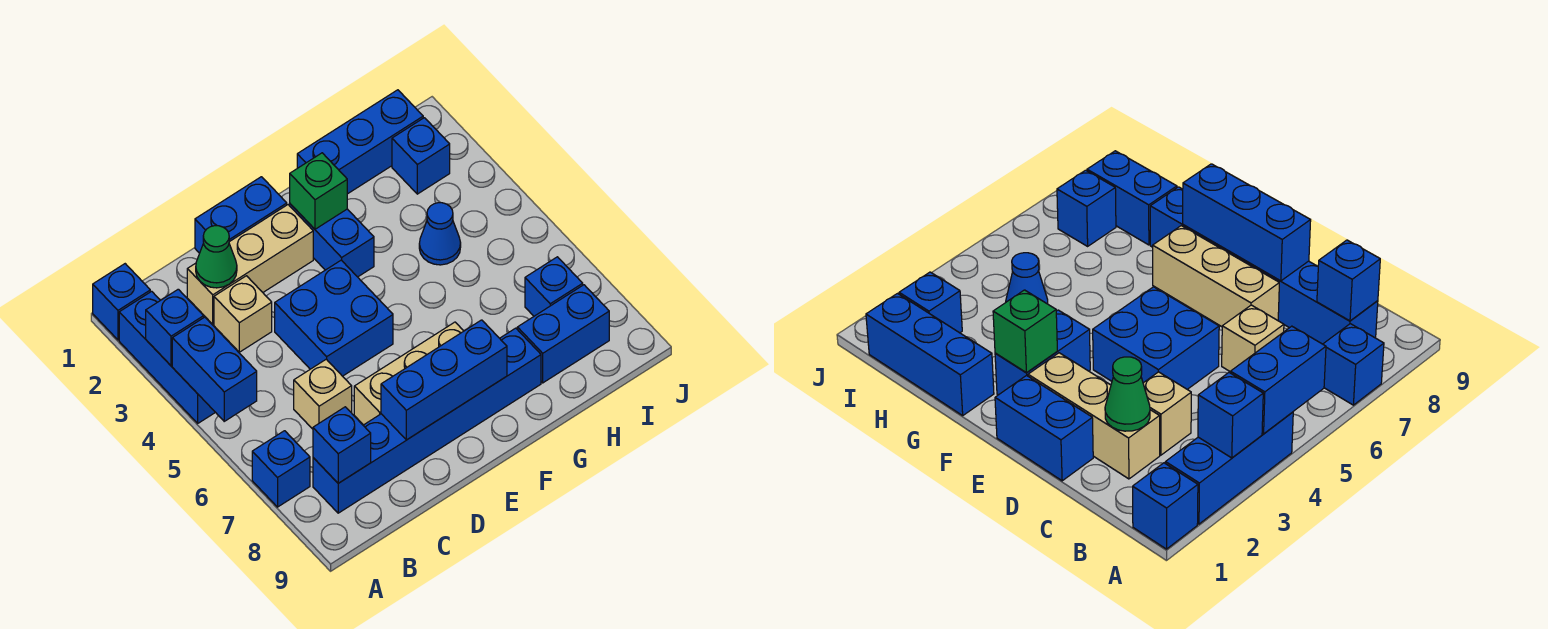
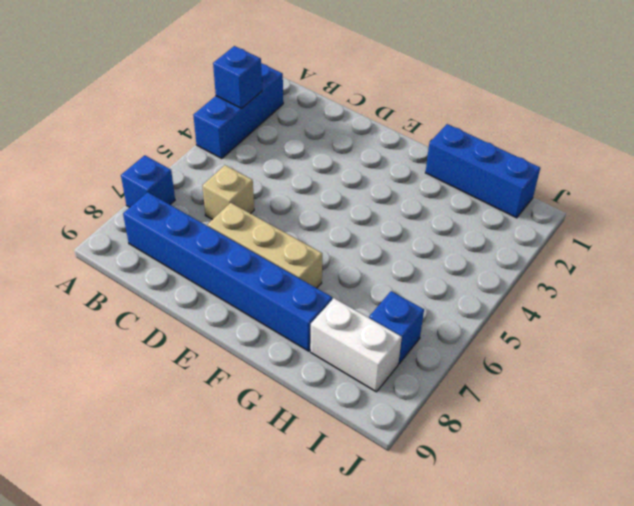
white brick H8:I8 level 1 -> blue brick H8:I8 level 1
none -> blue brick A1 level 1
none -> tan brick C2:E2 level 1
none -> tan brick C3 level 1

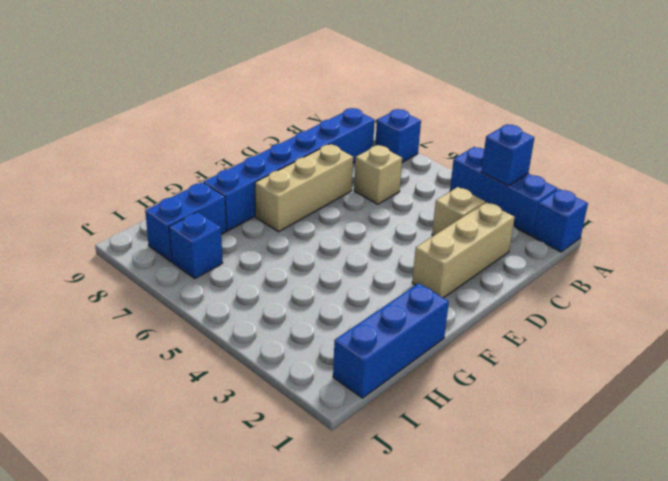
none -> blue brick D1:E1 level 1
none -> blue brick D4:E5 level 1
none -> blue brick F2:F3 level 1

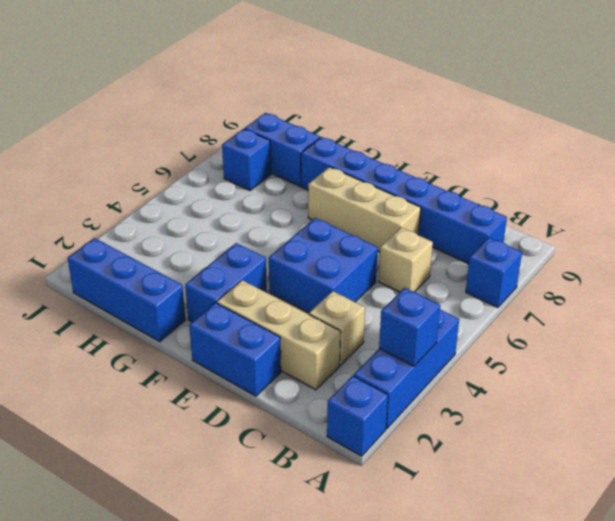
none -> blue cone H4 level 1
none -> blue brick I2 level 1
none -> blue brick A4:A5 level 2

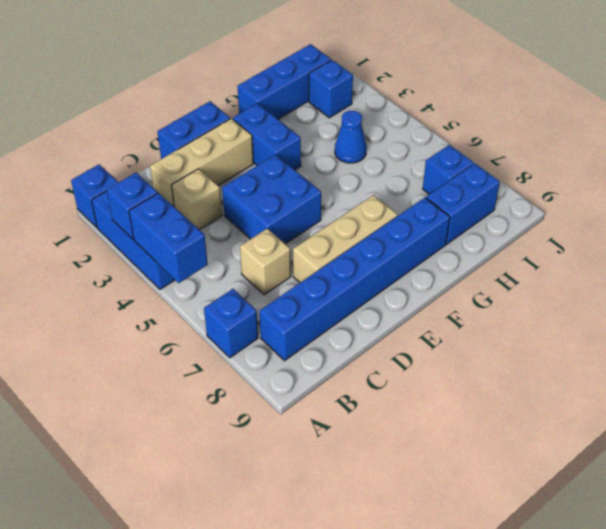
none -> blue brick B8 level 2
none -> green cone C2 level 2
none -> blue brick D8:F8 level 2

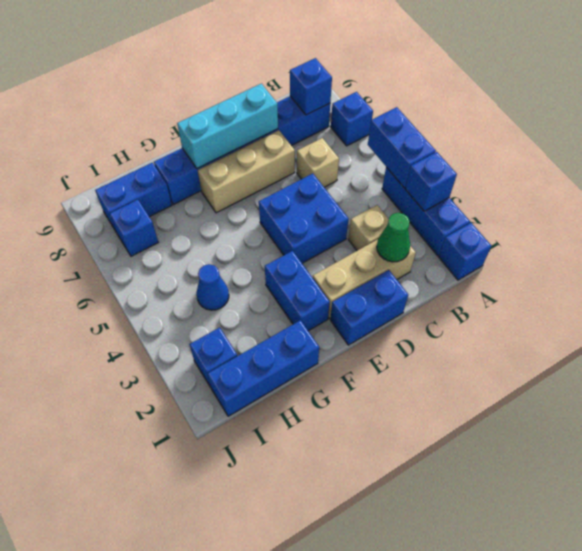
cyan brick D8:F8 level 2 -> blue brick D8:F8 level 2
none -> green brick F2 level 2

